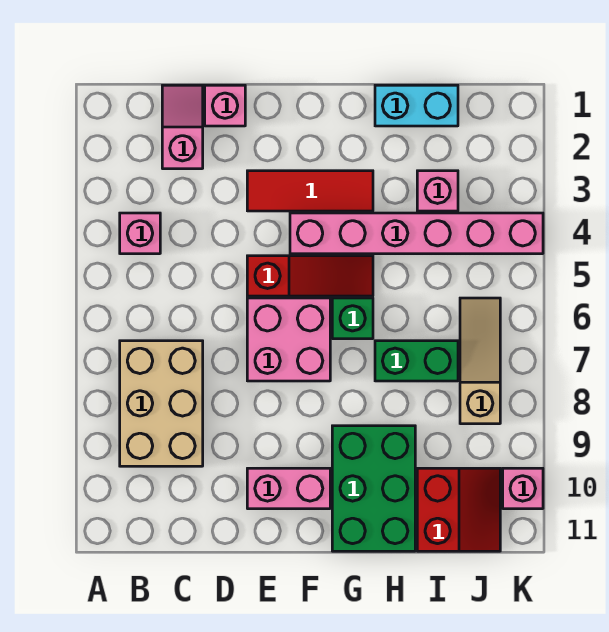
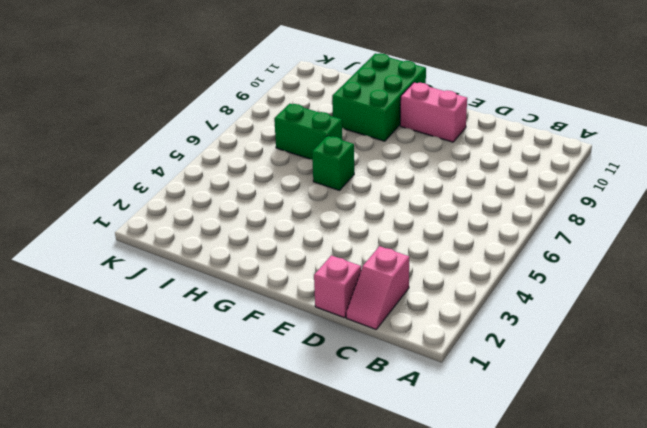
none -> pink brick B4 level 1
none -> tan brick B7:C9 level 1
none -> red tile E3:G3 level 1

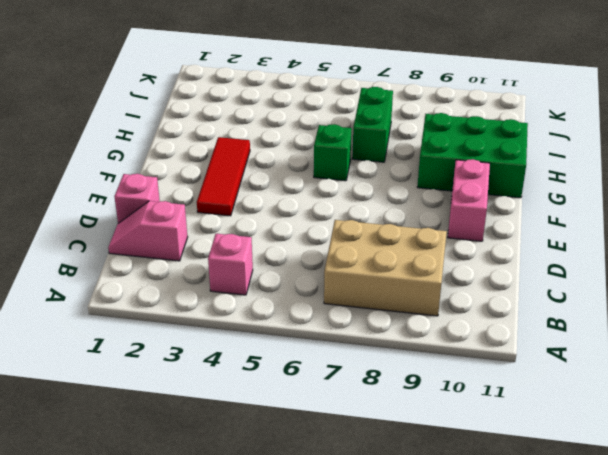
none -> red slope E5:G5 level 1 top E
none -> pink brick E6:F7 level 1
none -> pink brick F4:K4 level 1

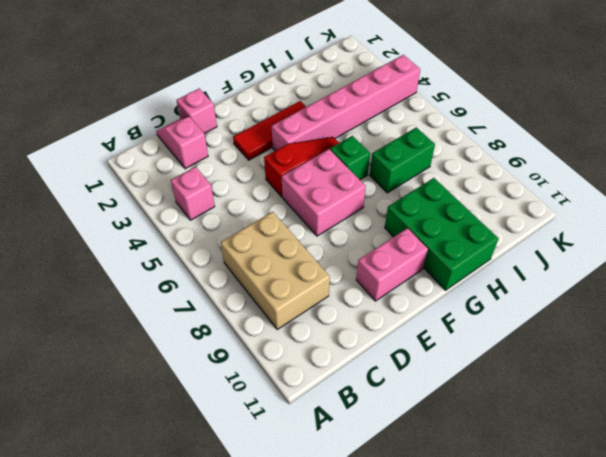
none -> cyan brick H1:I1 level 1
none -> pink brick I3 level 1
none -> red slope I10:J11 level 1 top I

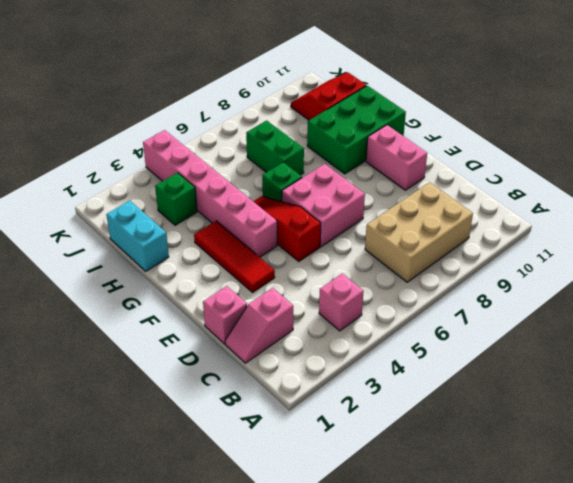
green brick I3 level 1 -> pink brick I3 level 1
none -> tan slope J6:J8 level 1 top 8
none -> pink brick K10 level 1

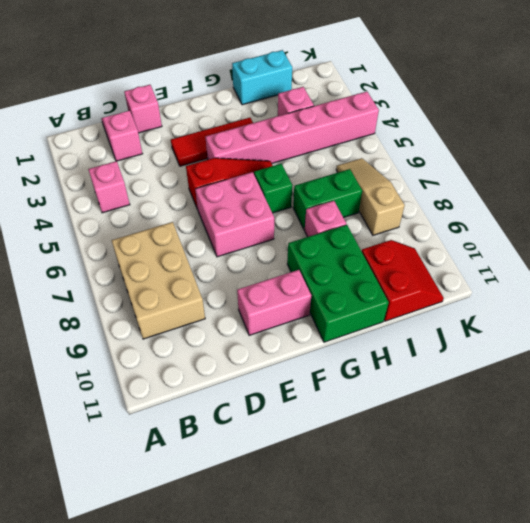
pink brick H8 level 1 -> pink brick K10 level 1

